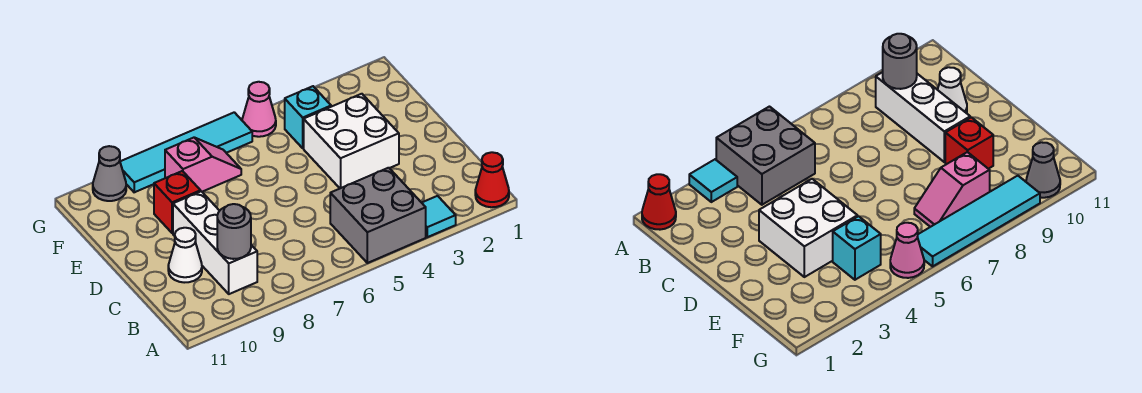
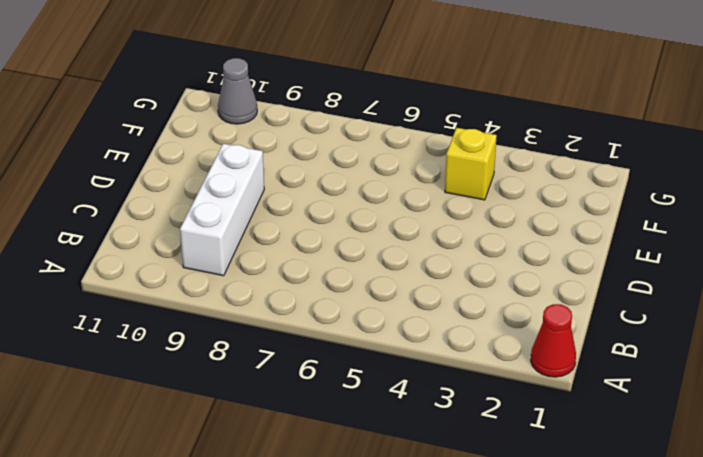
yellow brick F4 level 1 -> cyan brick F4 level 1
none -> cyan tile A3 level 1
none -> grey brick A4:B5 level 1
none -> white cone C10 level 1

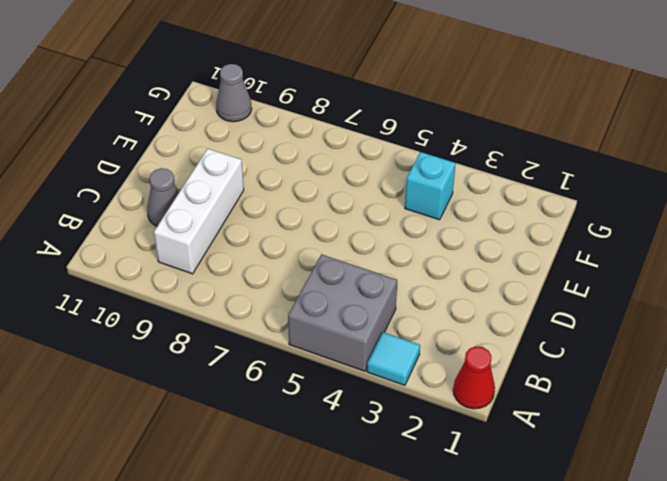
grey cone C10 level 1 -> white cone C10 level 1
none -> white brick D3:E4 level 1
none -> red brick E9 level 1
none -> pink slope F7:F8 level 1 top 8

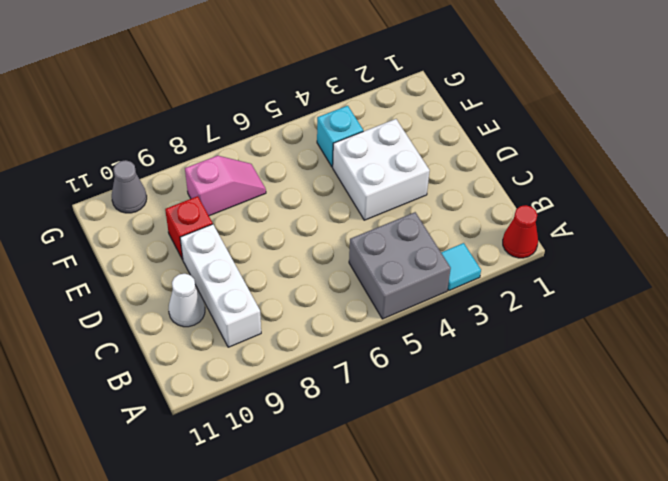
none -> pink cone G5 level 1
none -> cyan tile G6:G9 level 1
none -> grey round brick B9 level 2

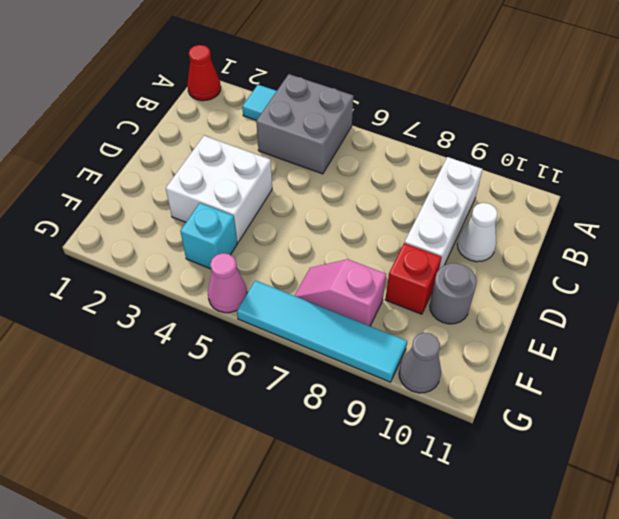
grey round brick E10 level 1 -> grey round brick B9 level 2

